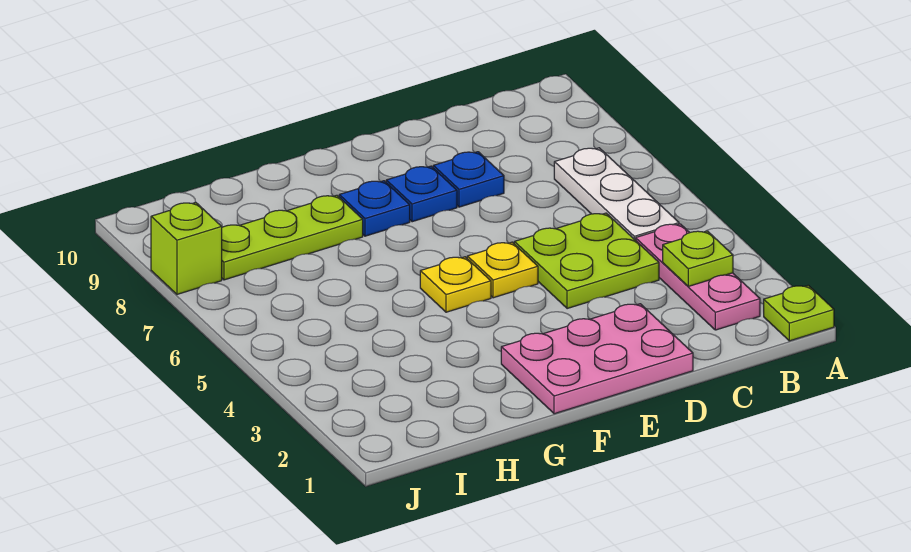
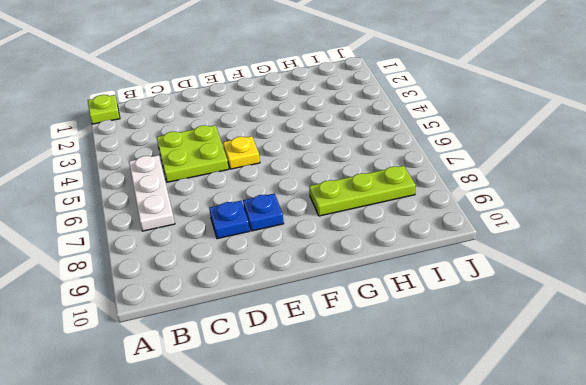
none -> pink plate B2:B4 level 1
none -> pink plate D1:F2 level 1
none -> yellow plate F5 level 1

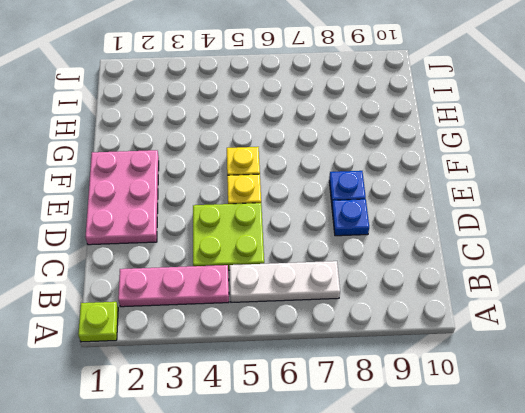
none -> blue plate F8 level 1
none -> lime plate G8:I8 level 1
none -> lime brick J8 level 1

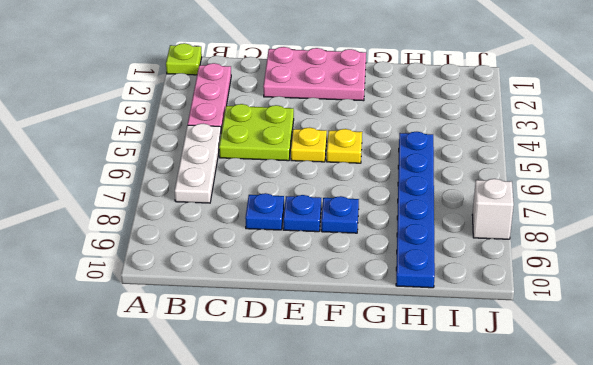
blue plate H5:H10 level 1 -> lime plate G8:I8 level 1
white brick J8 level 1 -> lime brick J8 level 1
none -> lime plate B3 level 2

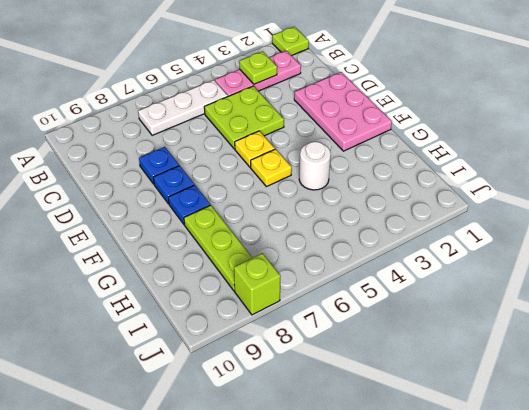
white round brick G4 level 1 -> none

